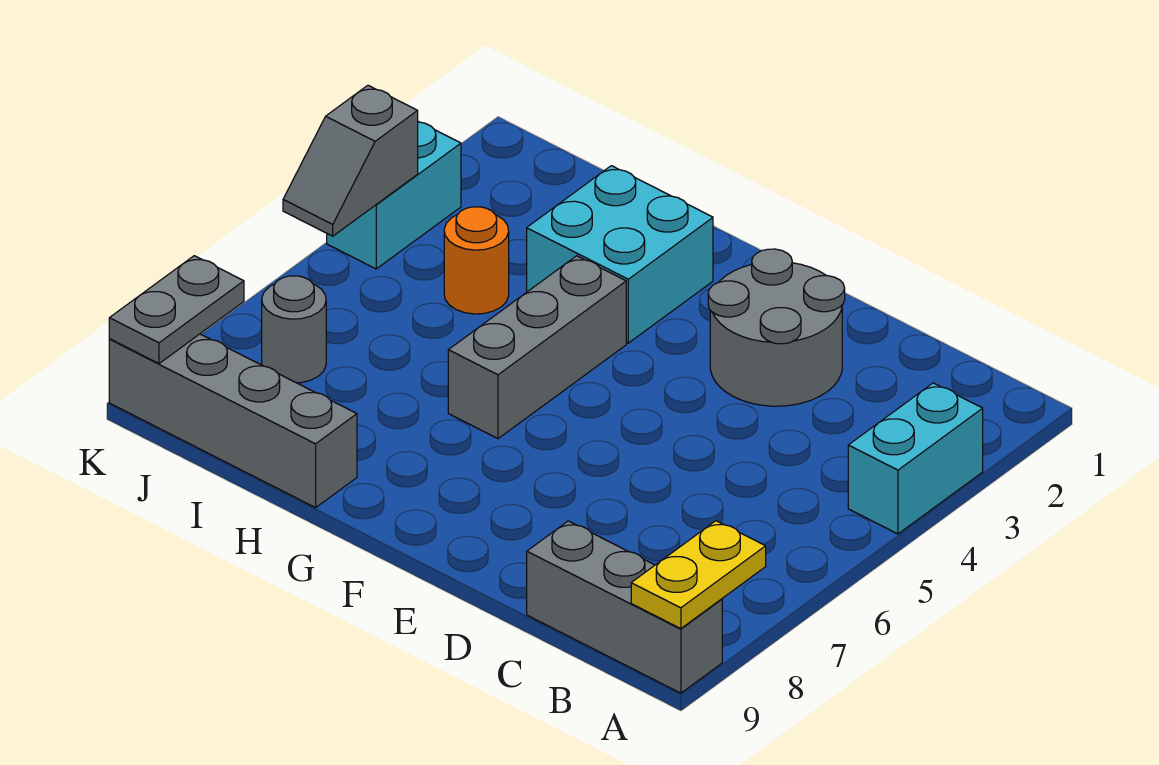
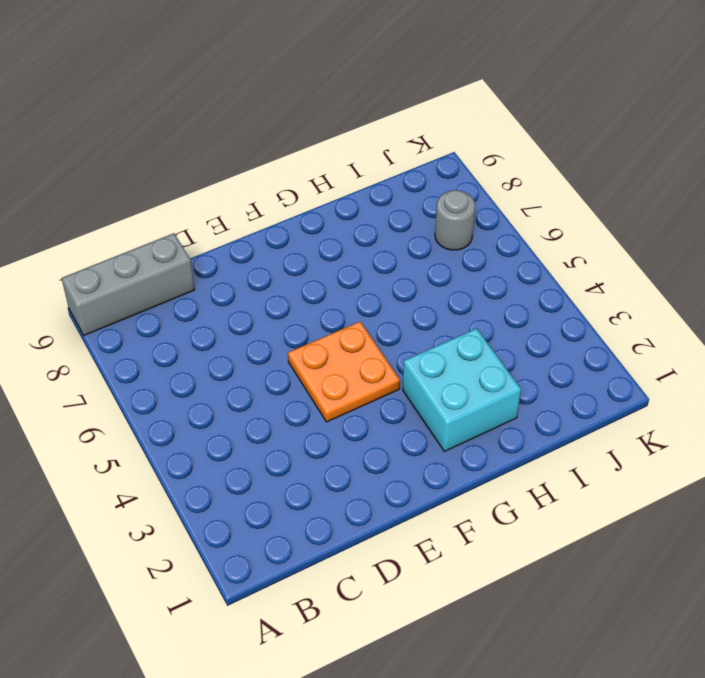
orange plate E4:F5 level 1 -> none
none -> cyan brick A3:A4 level 1
none -> grey round brick D2:E3 level 1
none -> grey brick G4:G6 level 1

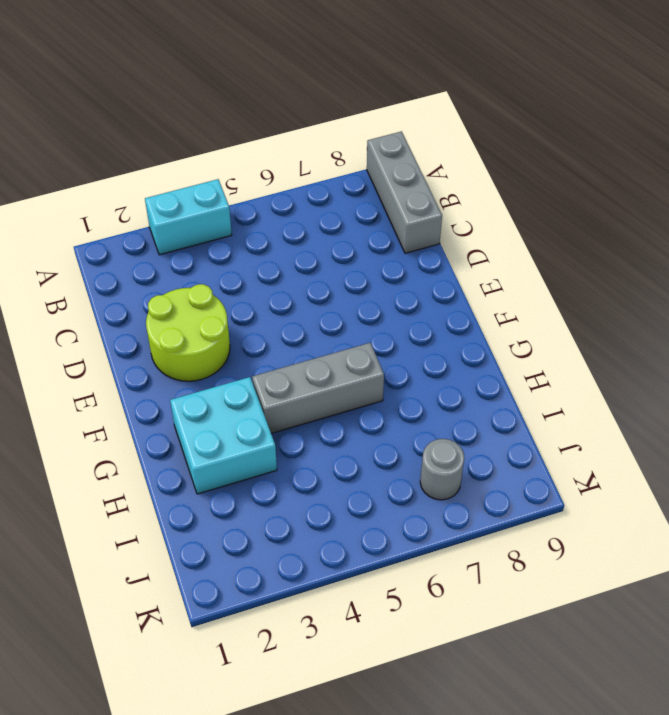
lime round brick D2:E3 level 1 -> grey round brick D2:E3 level 1
none -> grey brick H9:K9 level 1
none -> orange round brick I4 level 1
none -> cyan brick K3:K4 level 1

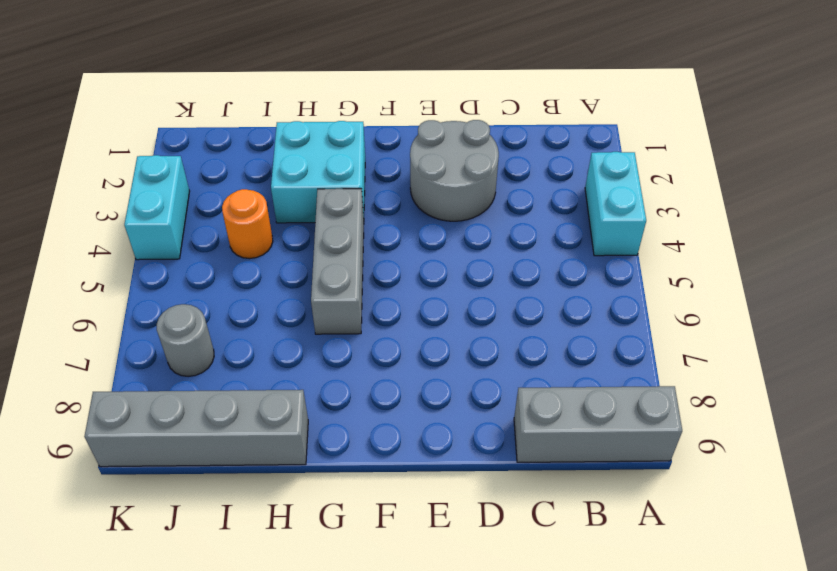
none -> yellow plate A8:A9 level 2
none -> grey slope K4:K5 level 2 top 4
none -> grey plate K8:K9 level 2

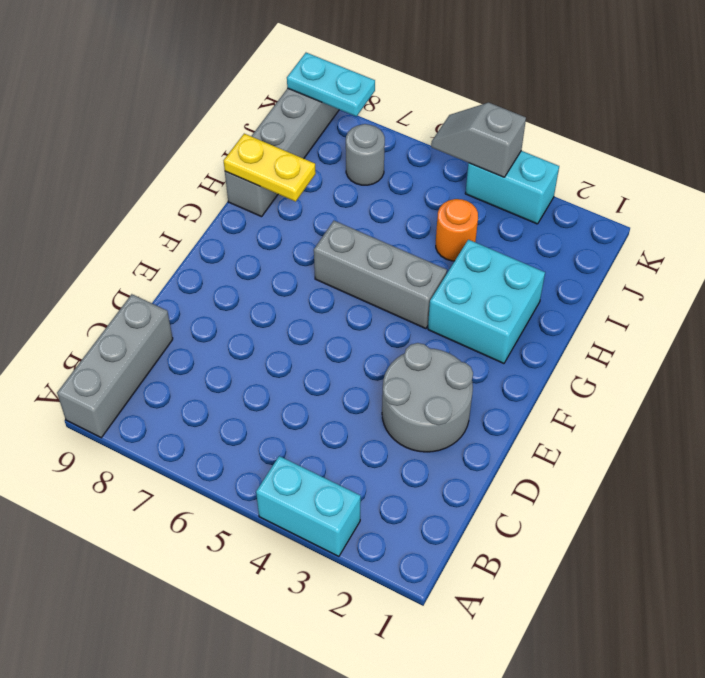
yellow plate H8:H9 level 2 -> yellow plate A8:A9 level 2
cyan plate K8:K9 level 2 -> grey plate K8:K9 level 2

